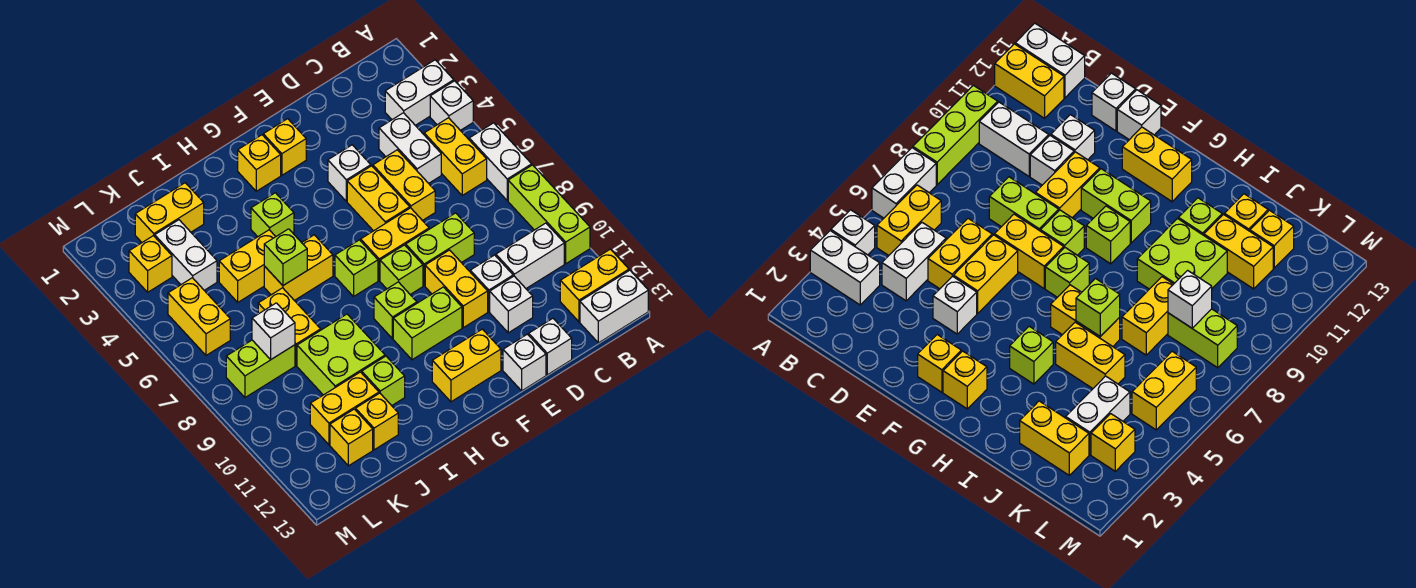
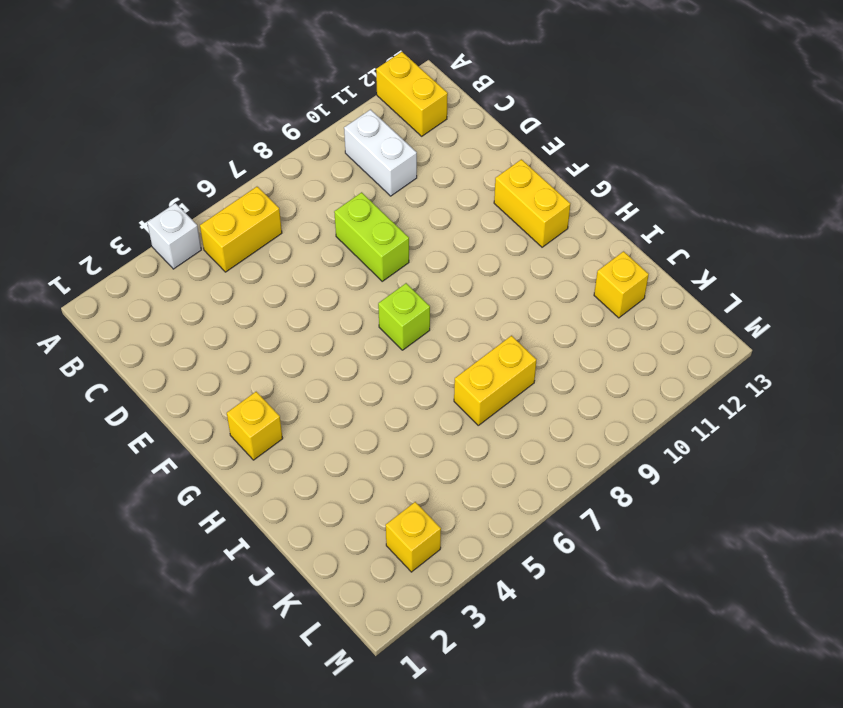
none -> white brick A3:B3 level 1
none -> white brick A6:A7 level 1
none -> lime brick A8:A10 level 1
none -> white brick A13:B13 level 1

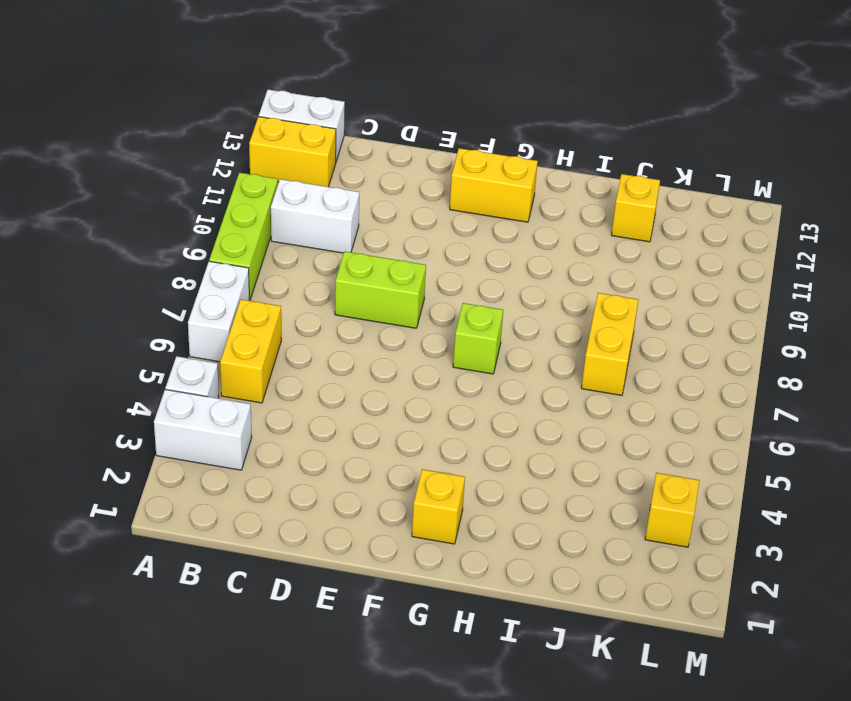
none -> white brick C4:C5 level 1
none -> yellow brick D5:D6 level 1
none -> white brick D10 level 1
none -> white brick D11 level 1

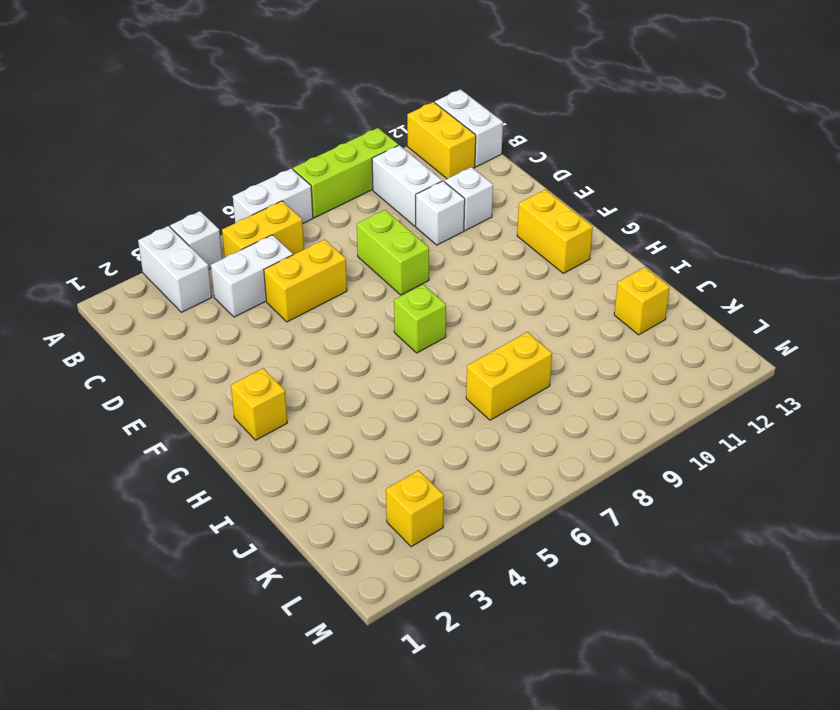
none -> white brick D13 level 1
none -> white brick E4 level 1
none -> yellow brick E5:E6 level 1
none -> yellow brick E7:F7 level 1

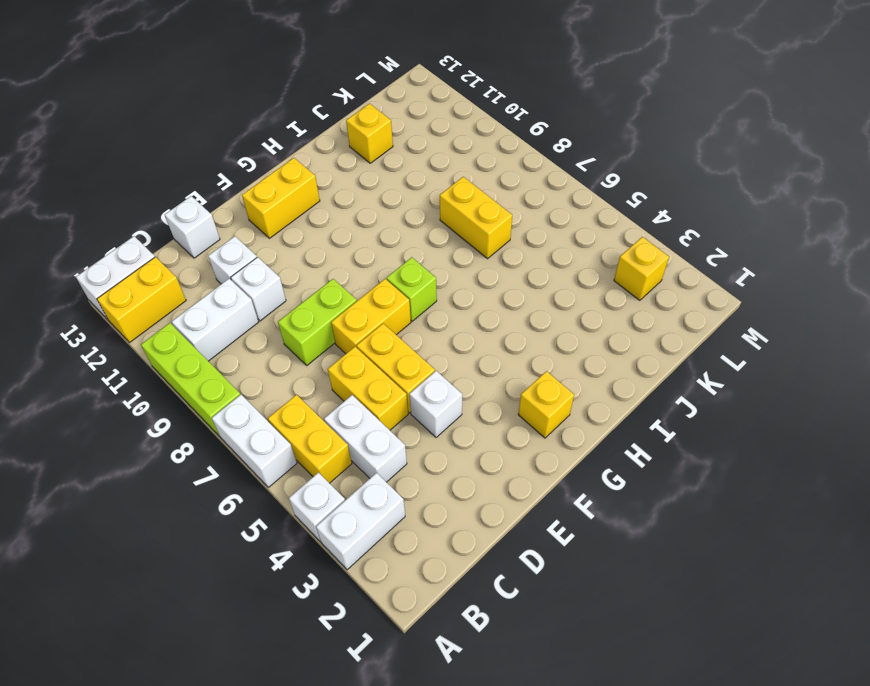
none -> yellow brick E9:E10 level 1
none -> white brick E13 level 1
none -> yellow brick F2 level 1
none -> lime brick F8 level 1

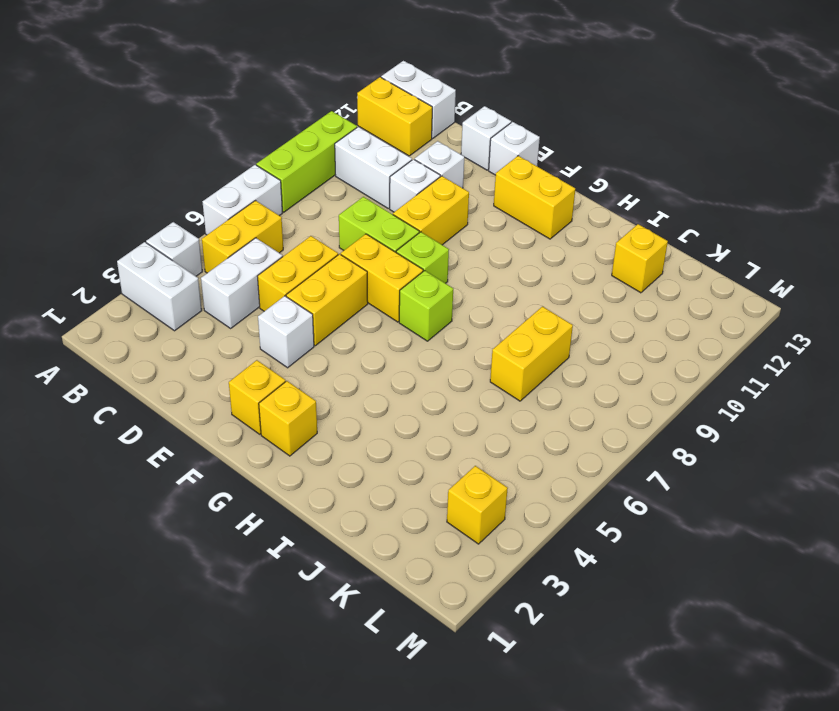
none -> lime brick F10:G10 level 1
none -> lime brick G9 level 1
none -> lime brick H4 level 1
none -> yellow brick H6:I6 level 1

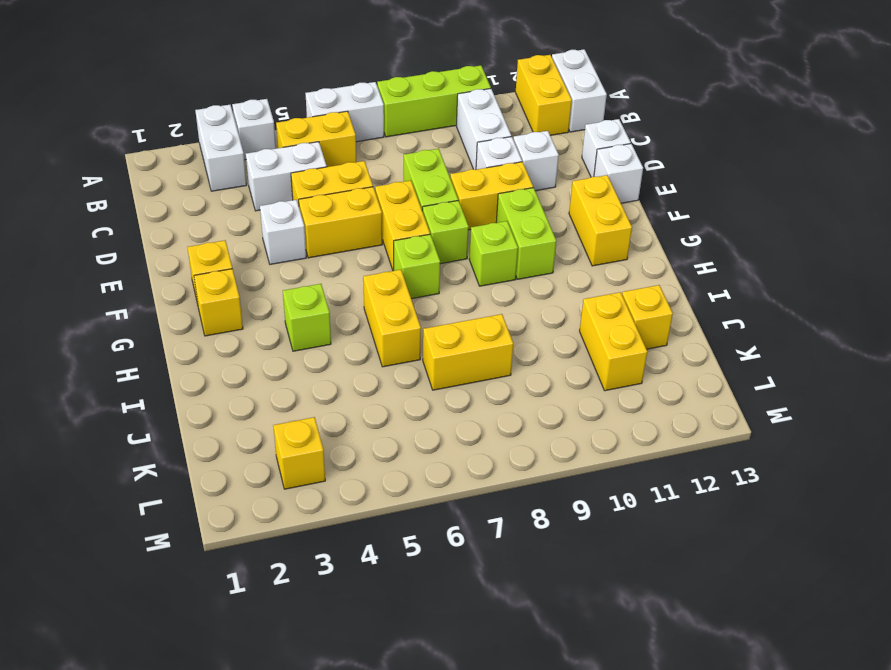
none -> yellow brick I5:J5 level 1
none -> lime brick I9:J10 level 1
none -> lime brick I11 level 1
none -> yellow brick J2:K2 level 1

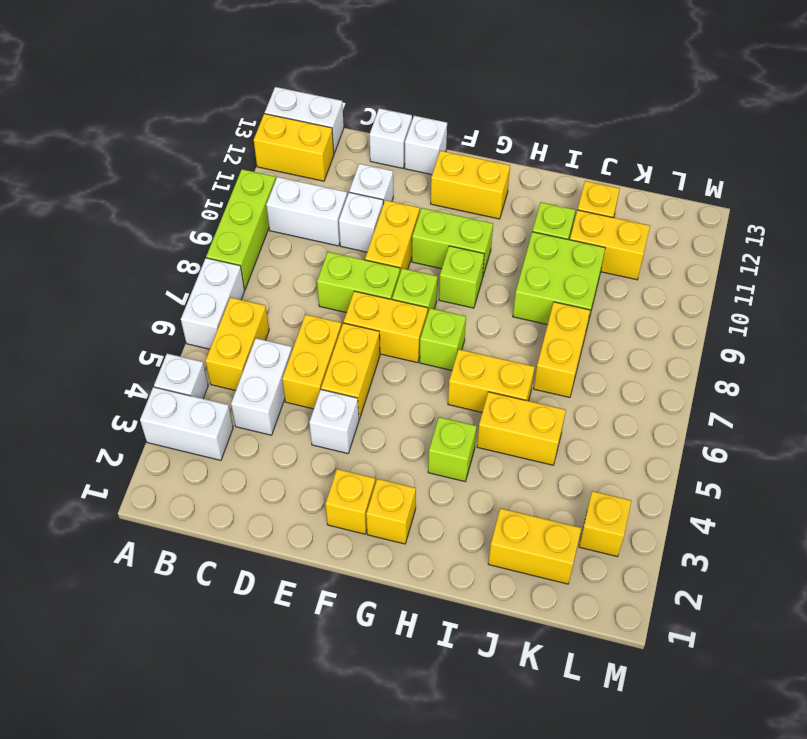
none -> white brick K3:K4 level 1
none -> lime brick K8:L8 level 1
none -> yellow brick K12 level 1
none -> yellow brick L5:L6 level 1

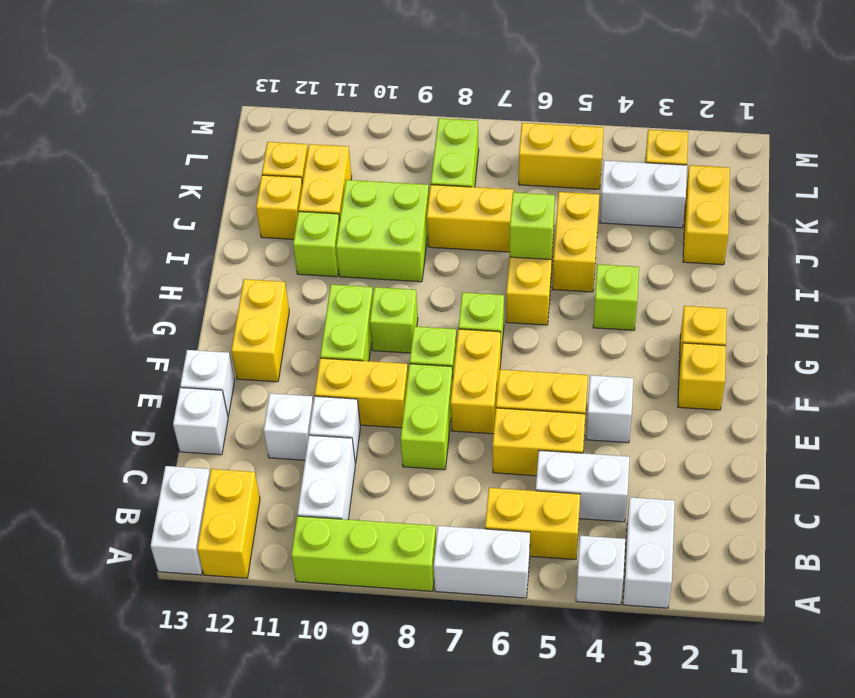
none -> white brick K8 level 2

